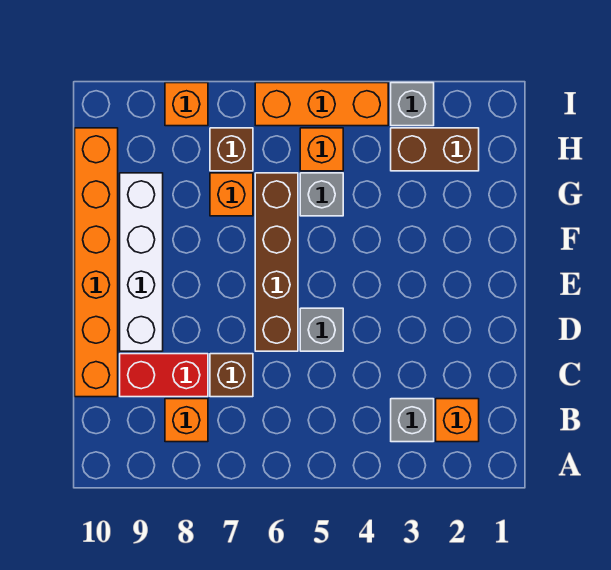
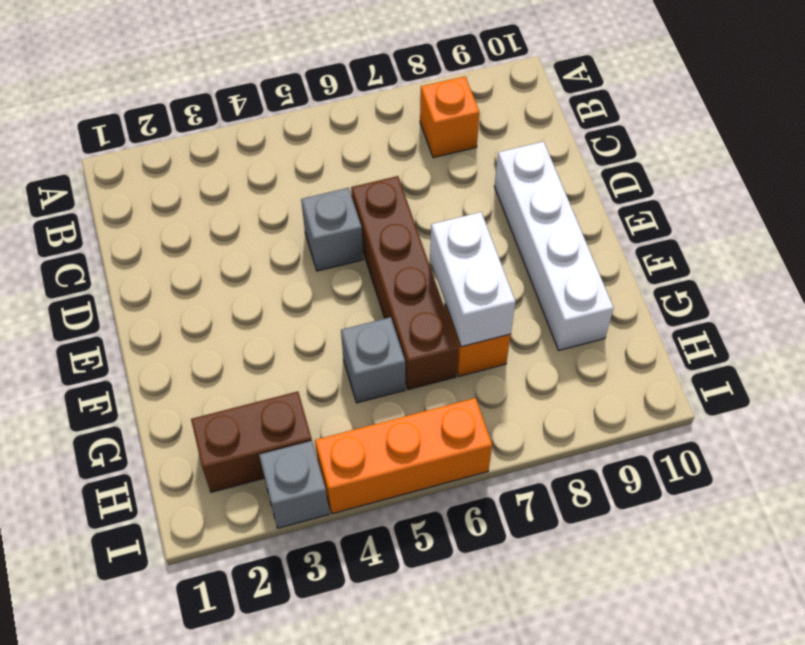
white brick F7:G7 level 2 -> none
none -> orange brick B2 level 1
none -> grey brick B3 level 1
none -> brown brick C7 level 1

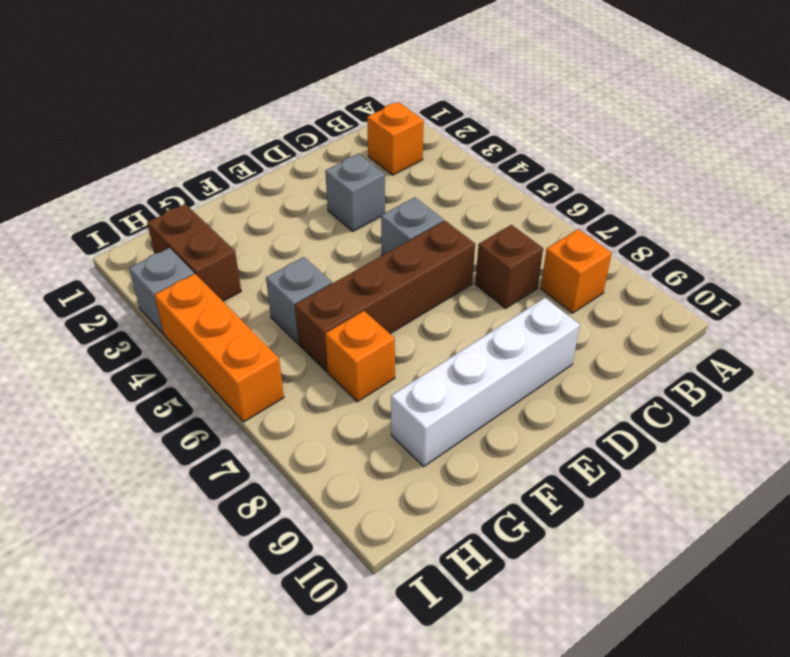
grey brick D3 level 1 -> grey brick B3 level 1
none -> red brick C8:C9 level 1
none -> orange brick C10:H10 level 1
none -> orange brick H5 level 1

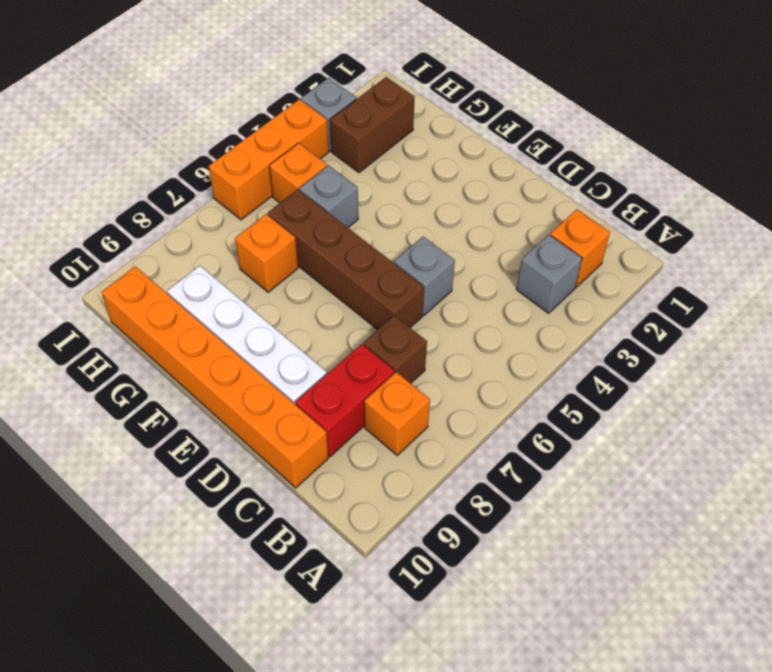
none -> brown brick H7 level 1
none -> orange brick I8 level 1

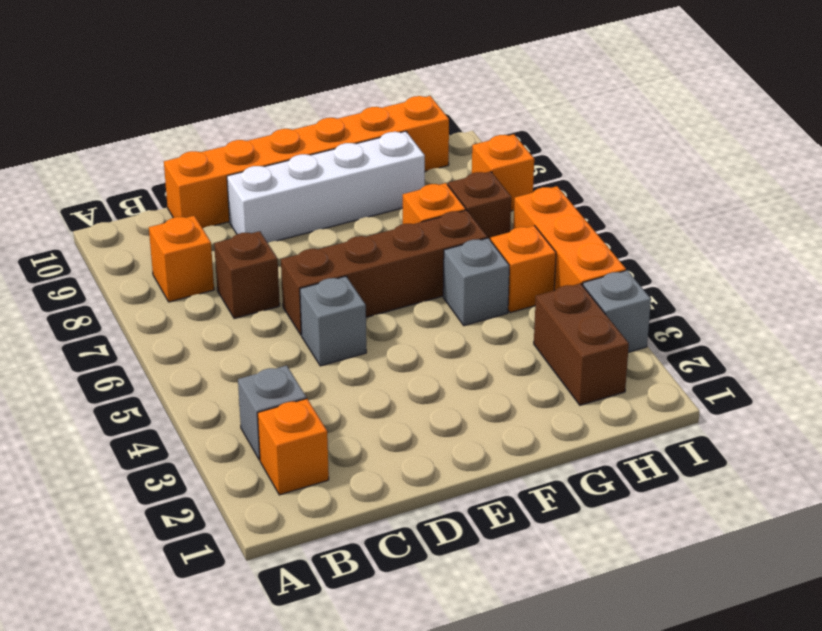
none -> red brick C8:C9 level 1

